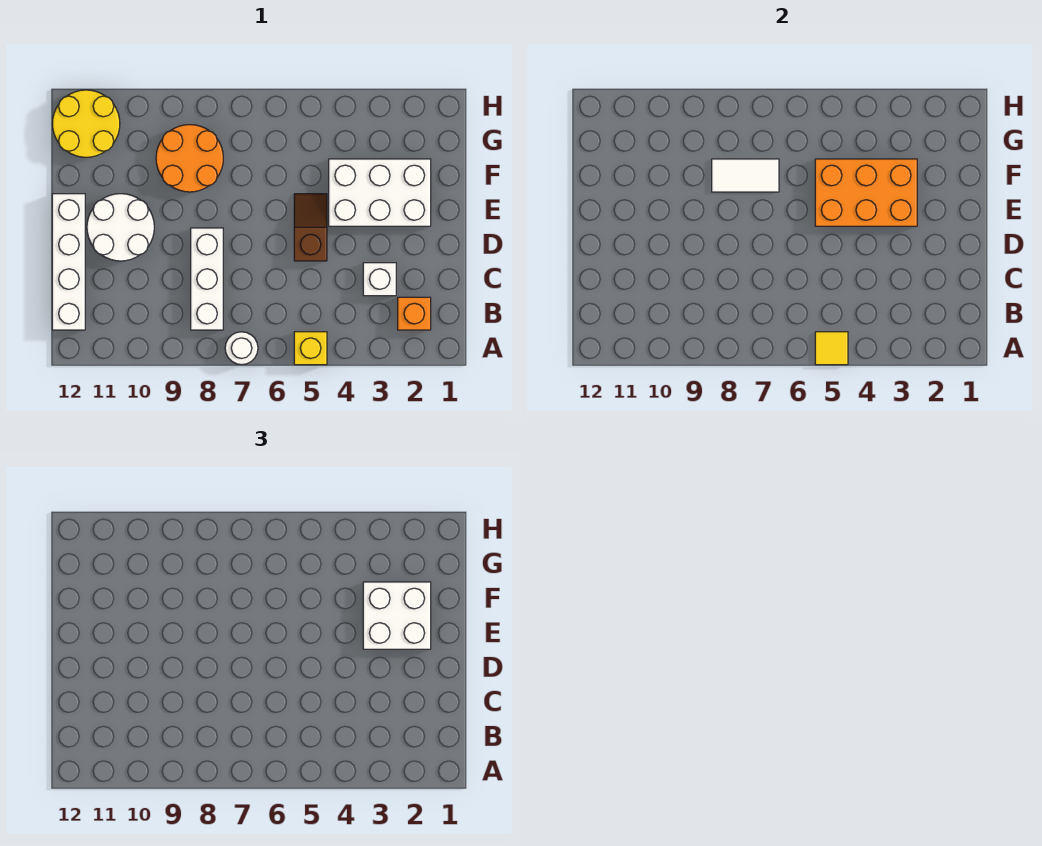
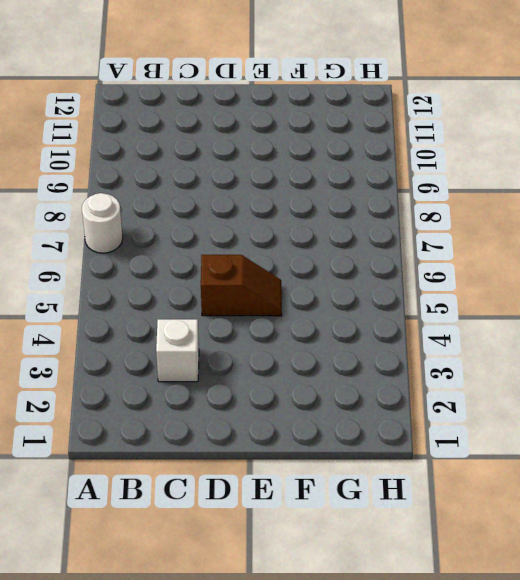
none -> yellow brick A5 level 1
none -> orange brick B2 level 1
none -> white brick B8:D8 level 1

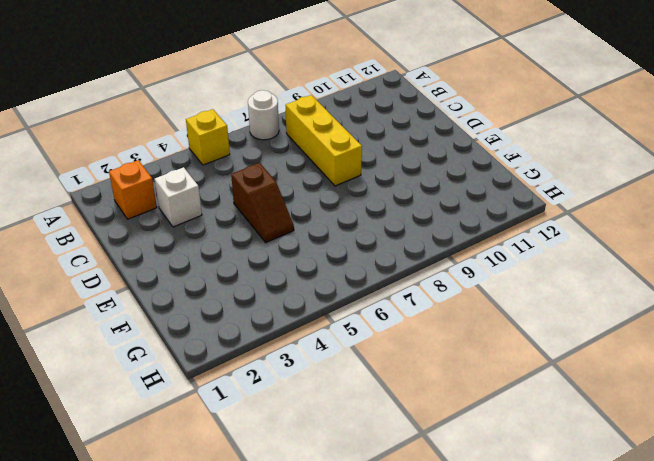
yellow brick B8:D8 level 1 -> white brick B8:D8 level 1
none -> white brick B12:E12 level 1
none -> white round brick D10:E11 level 1
none -> white brick E2:F4 level 1

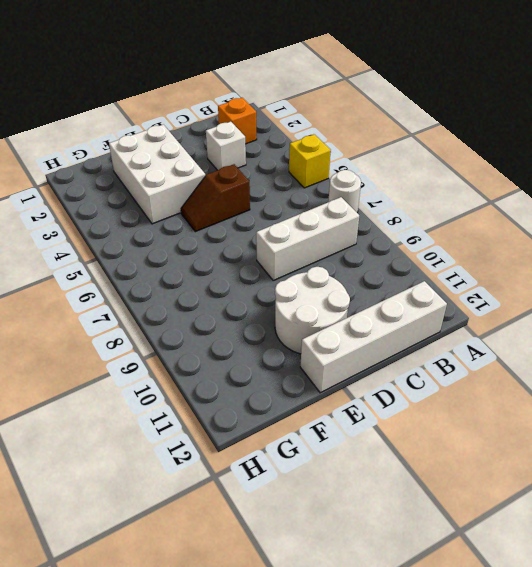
none -> orange round brick F8:G9 level 1
none -> yellow round brick G11:H12 level 1
none -> yellow tile A5 level 2

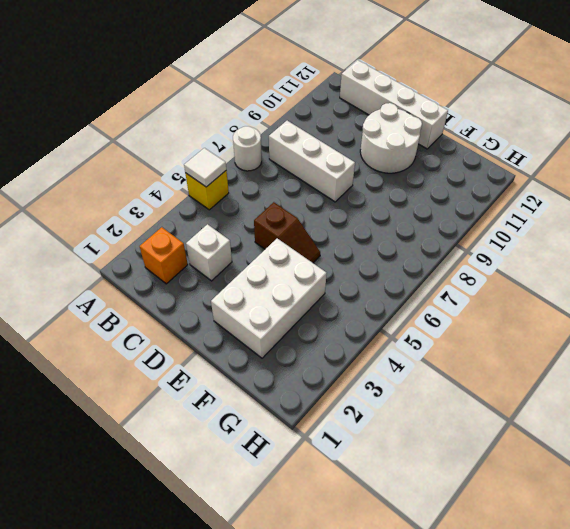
white tile A5 level 2 -> yellow tile A5 level 2
none -> orange round brick F8:G9 level 1
none -> yellow round brick G11:H12 level 1
none -> orange brick E3:F5 level 2

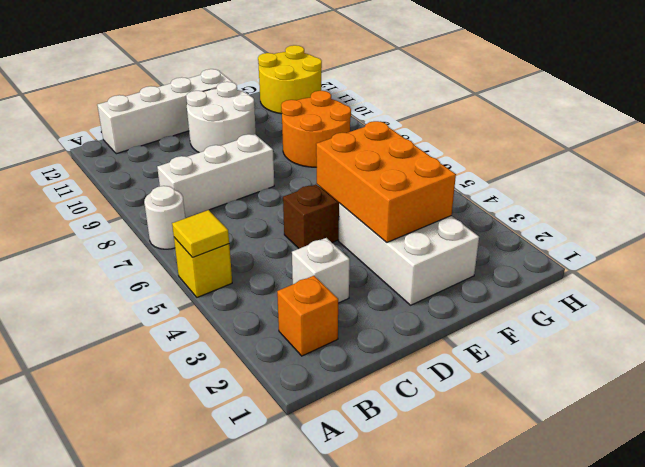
none -> white tile F7:F8 level 2
none -> white brick E2:F3 level 3

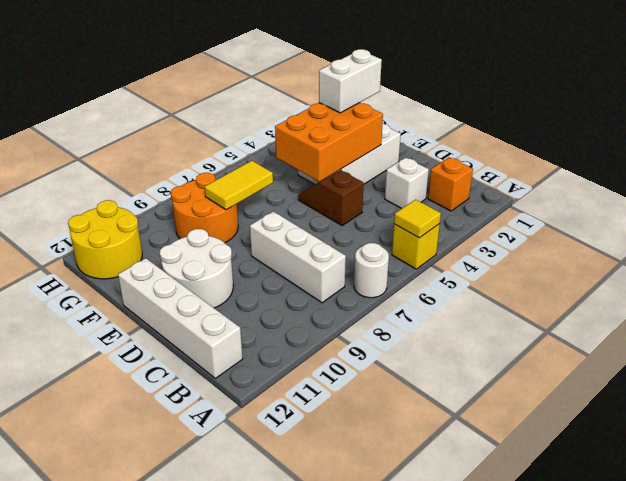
white brick F2:F3 level 3 -> white brick E2:F3 level 3
yellow tile F7:F8 level 2 -> white tile F7:F8 level 2

